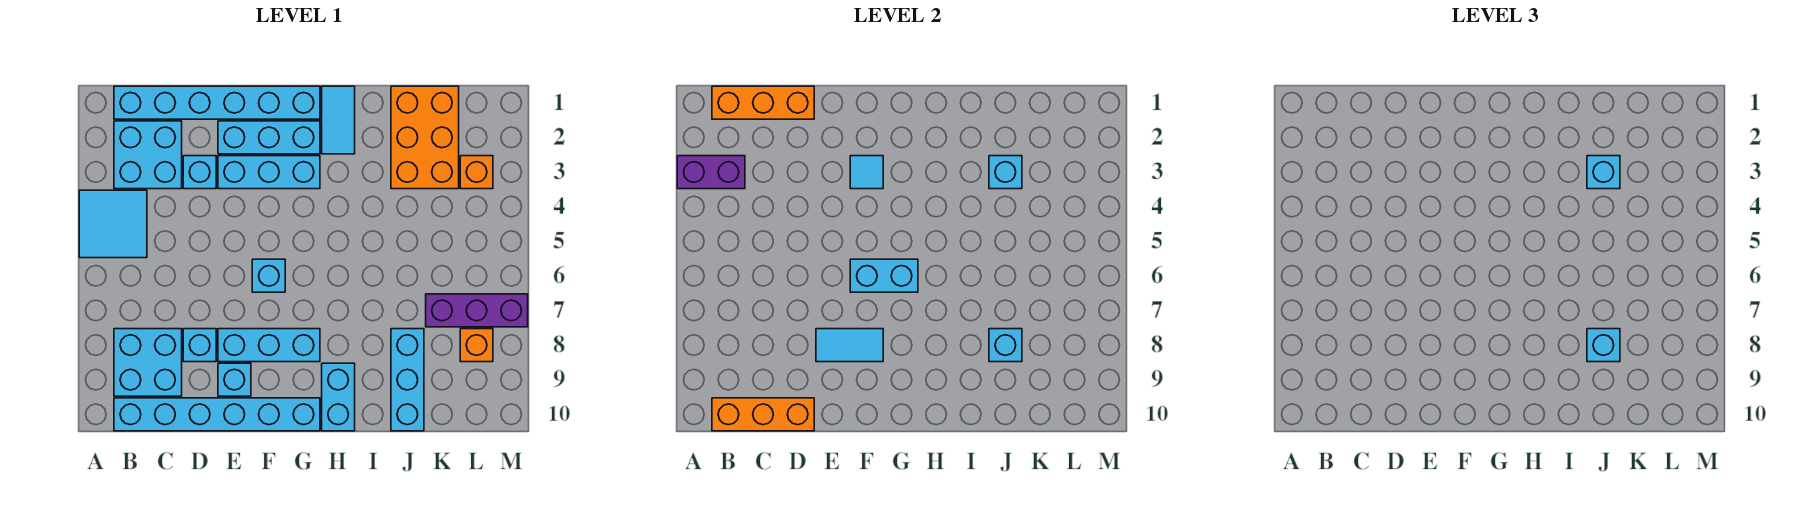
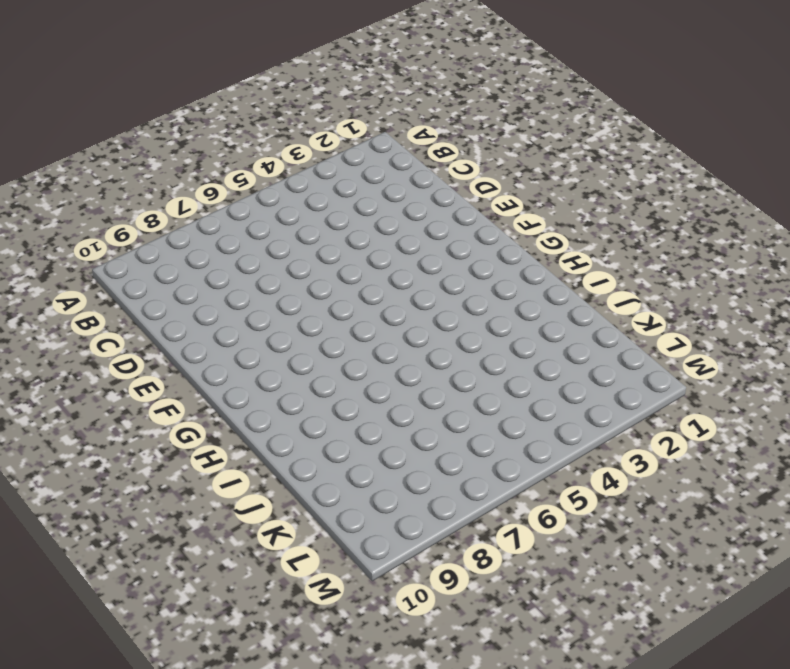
none -> cyan tile A4:B5 level 1
none -> cyan brick B1:G1 level 1
none -> cyan brick B2:C3 level 1

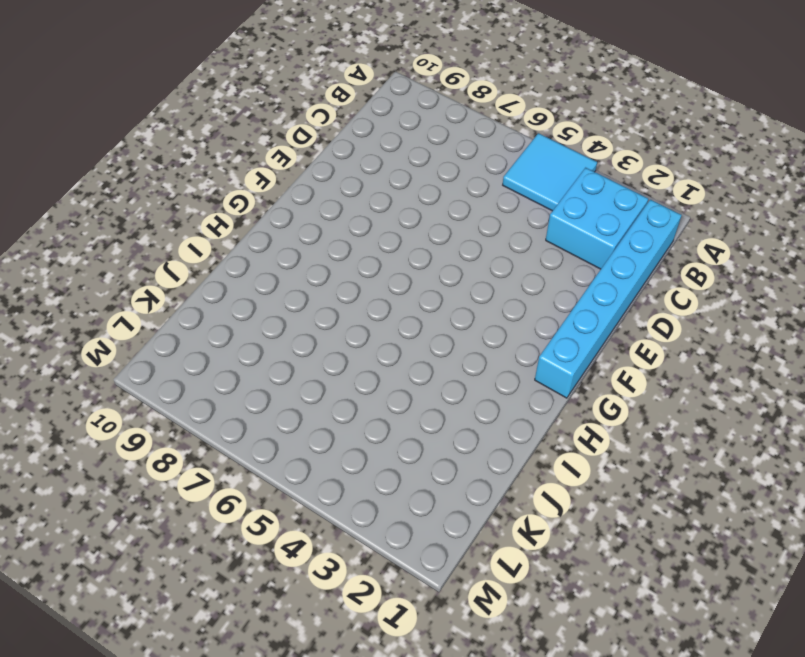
none -> cyan brick B8:C9 level 1
none -> cyan brick B10:G10 level 1
none -> cyan brick D3 level 1

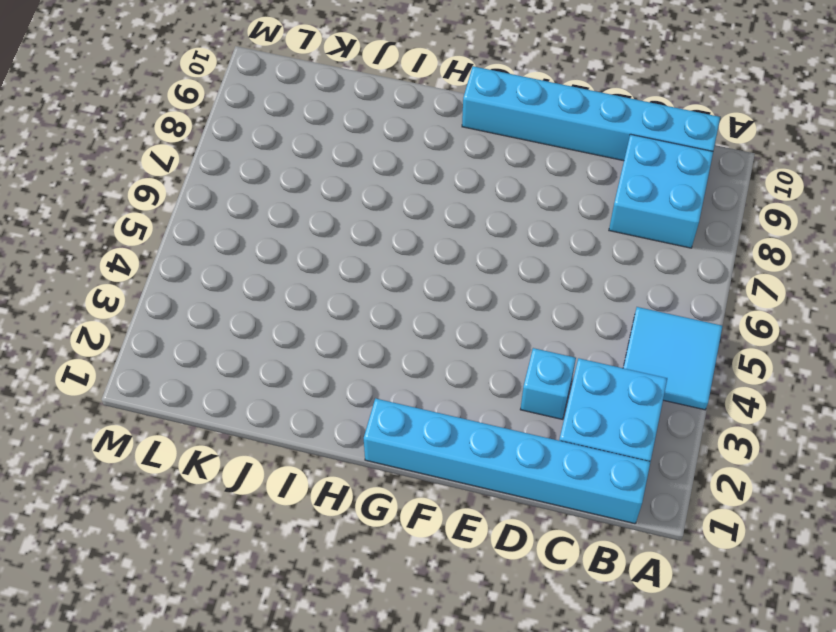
none -> cyan brick D8 level 1
none -> cyan brick E2:G2 level 1
none -> cyan brick E3:G3 level 1

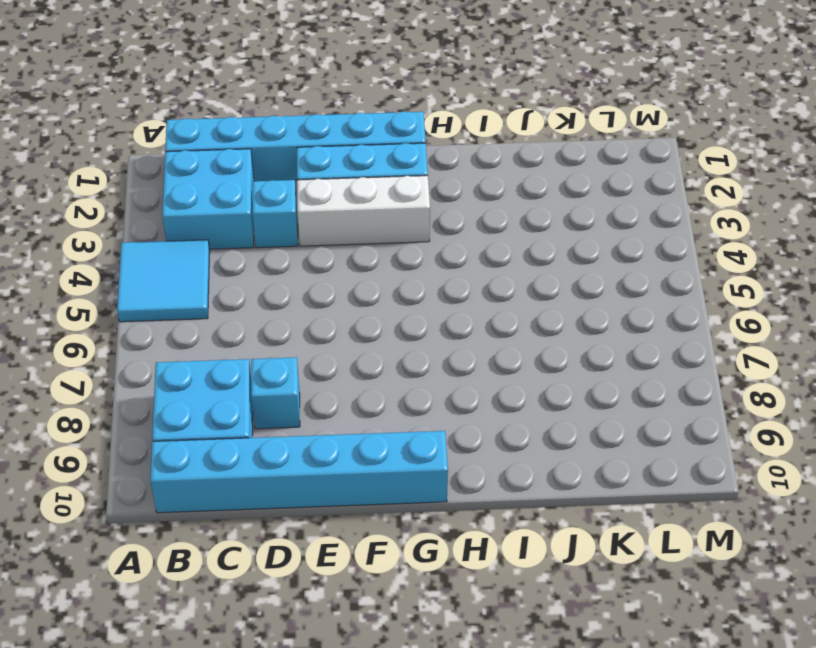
white brick E3:G3 level 1 -> cyan brick E3:G3 level 1
none -> cyan brick E8:G8 level 1
none -> cyan brick E9 level 1
none -> cyan brick F6 level 1

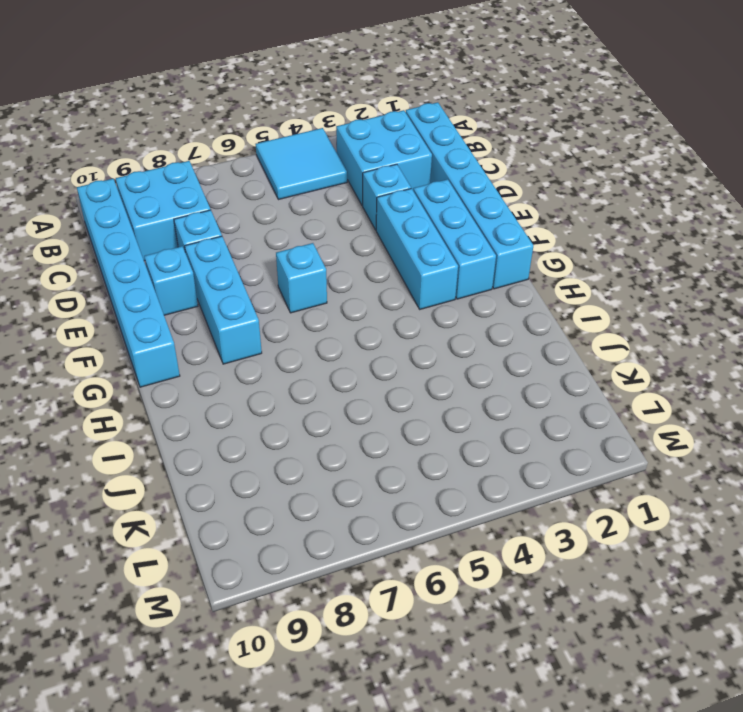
none -> cyan tile H1:H2 level 1
none -> cyan brick H9:H10 level 1
none -> orange brick J1:K3 level 1

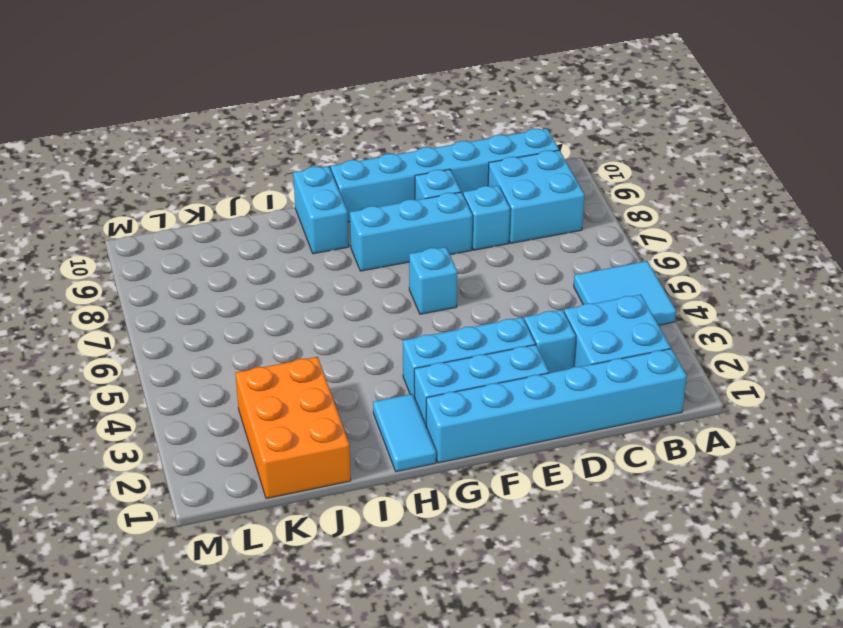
none -> cyan brick J8:J10 level 1
none -> purple brick K7:M7 level 1
none -> orange brick L3 level 1

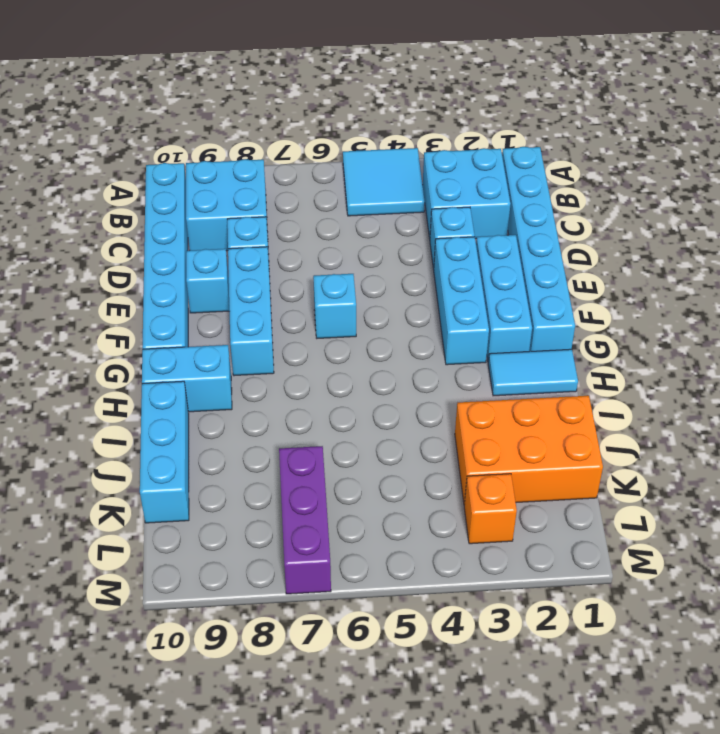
cyan brick I10:K10 level 1 -> cyan brick J8:J10 level 1
none -> orange brick L8 level 1
none -> purple brick A3:B3 level 2
none -> orange brick B1:D1 level 2

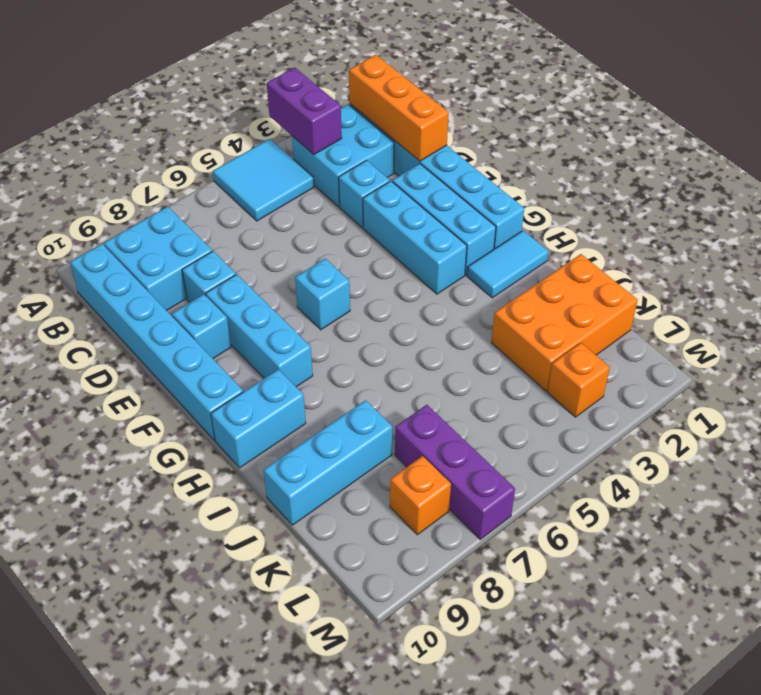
none -> orange brick B10:D10 level 2
none -> cyan tile E8:F8 level 2
none -> cyan tile F3 level 2

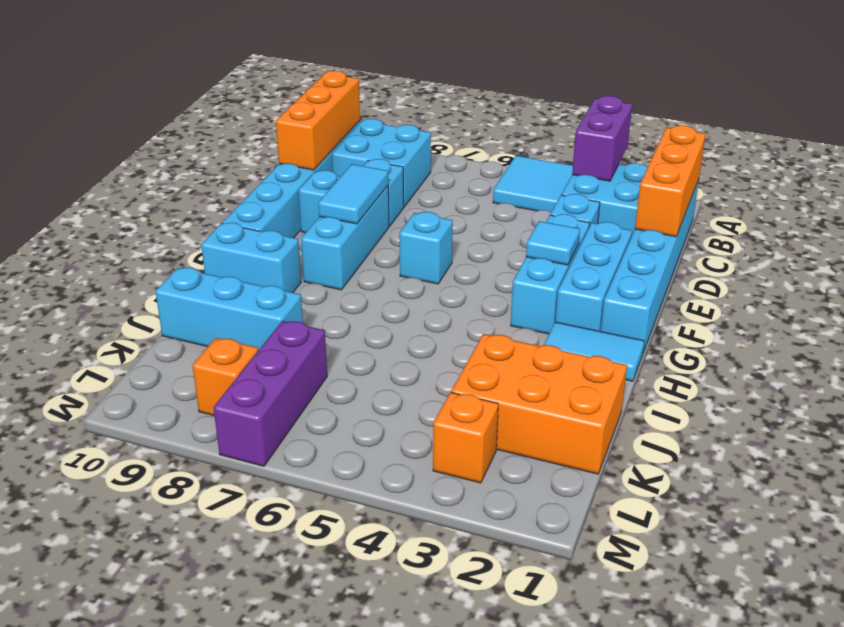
none -> cyan brick F6:G6 level 2
none -> cyan brick J3 level 2
none -> cyan brick J8 level 2

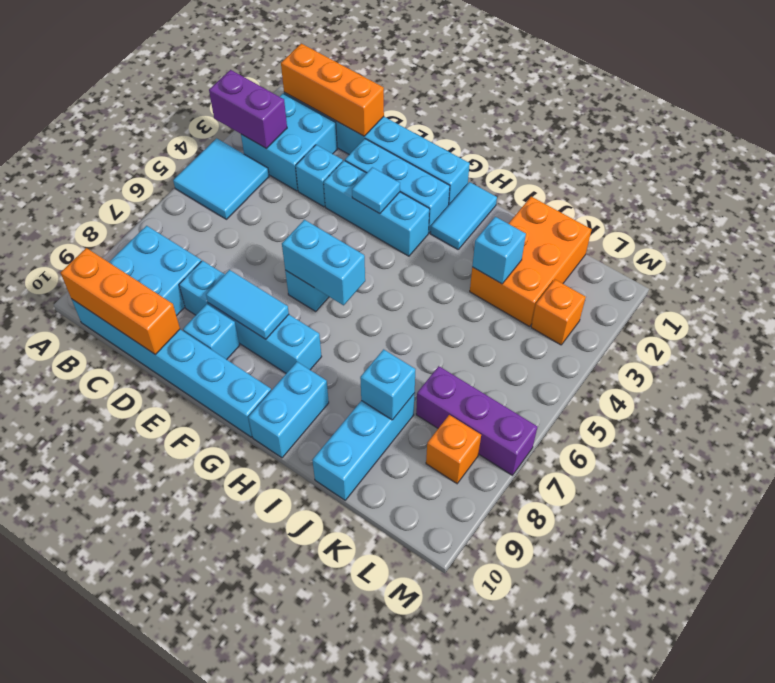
none -> cyan brick J3 level 3
none -> cyan brick J8 level 3

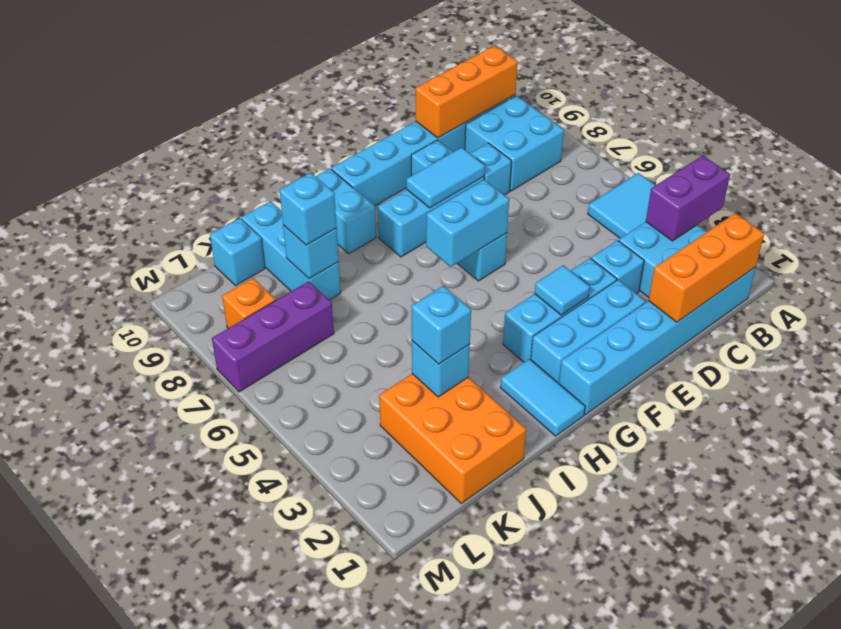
cyan brick K10 level 1 -> none
none -> orange brick L3 level 1

